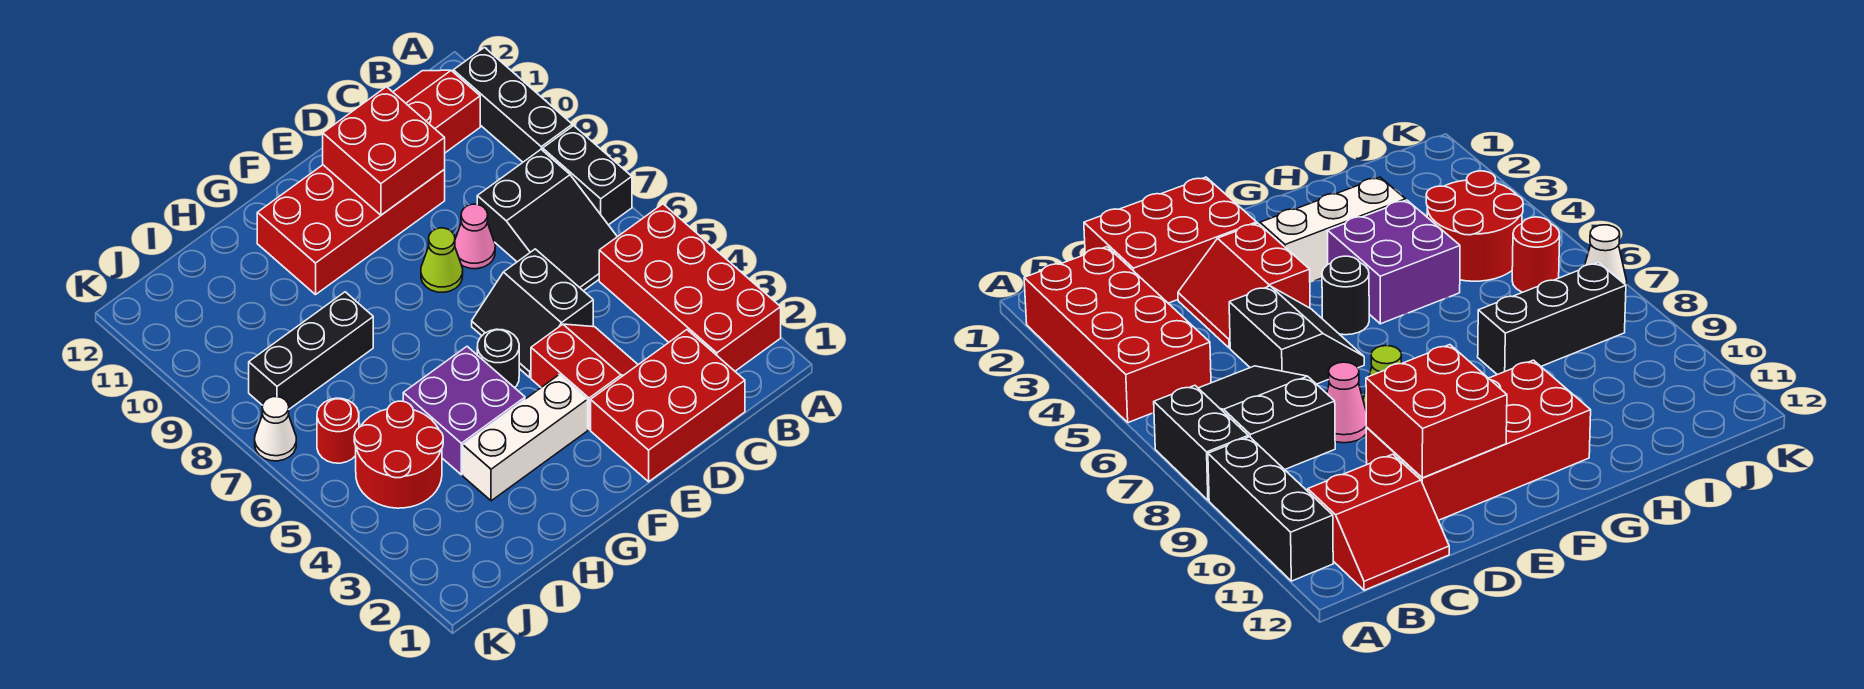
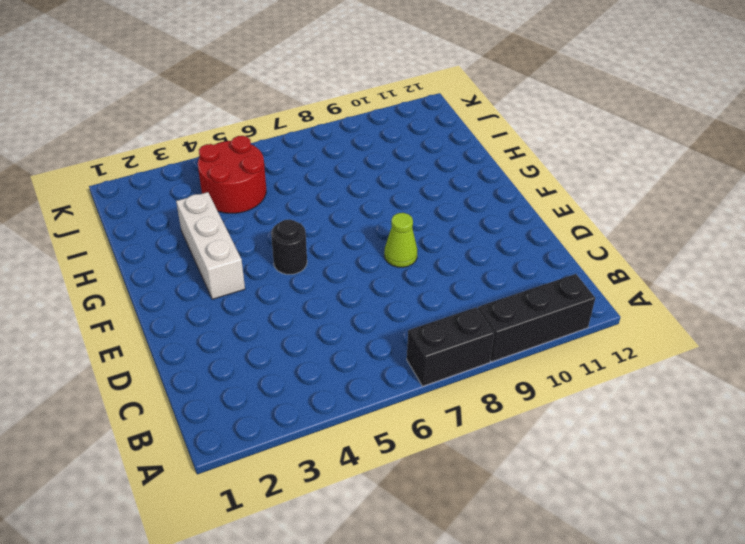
none -> red brick A2:B5 level 1
none -> black slope B6:C8 level 1 top 8
none -> red slope B11:C12 level 1 top 11

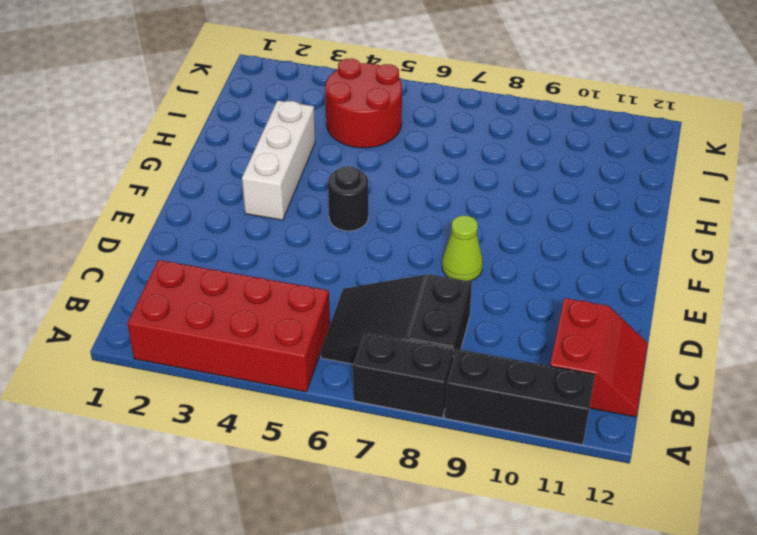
none -> red brick C1:E2 level 1
none -> red slope D3:E4 level 1 top E
none -> black slope D5:E6 level 1 top D

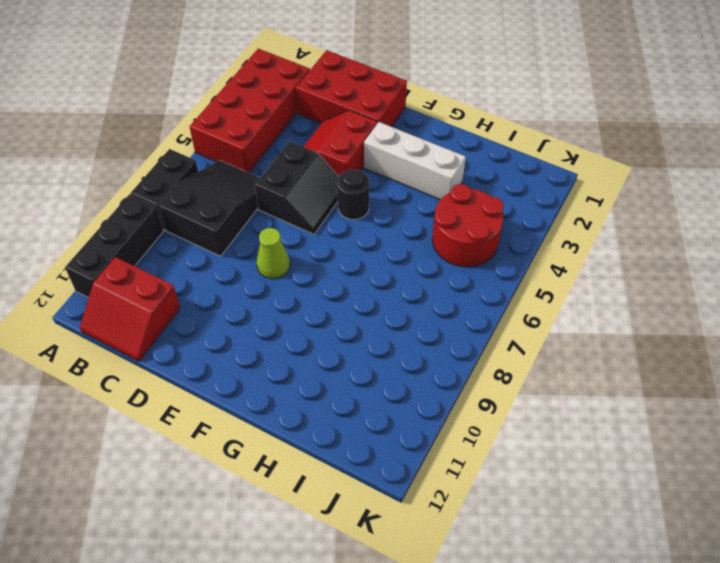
none -> pink cone D8 level 1
none -> red brick D10:G11 level 1
none -> purple brick G4:H5 level 1

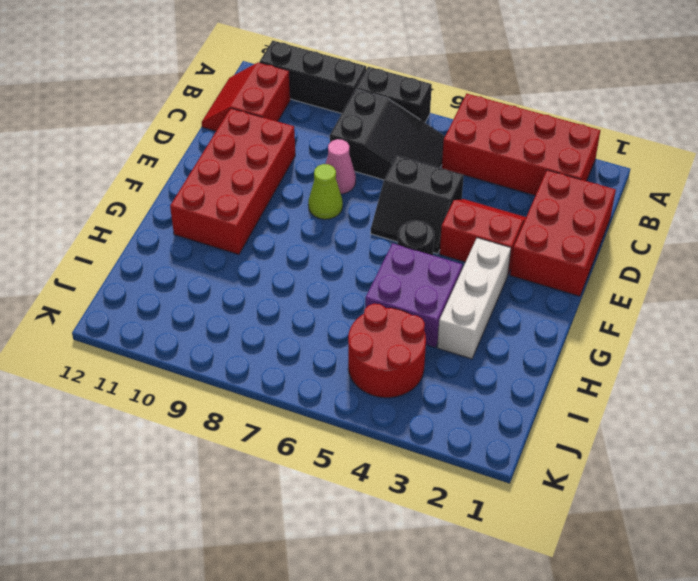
none -> black brick H8:J8 level 1
none -> red round brick J6 level 1
none -> white cone K7 level 1

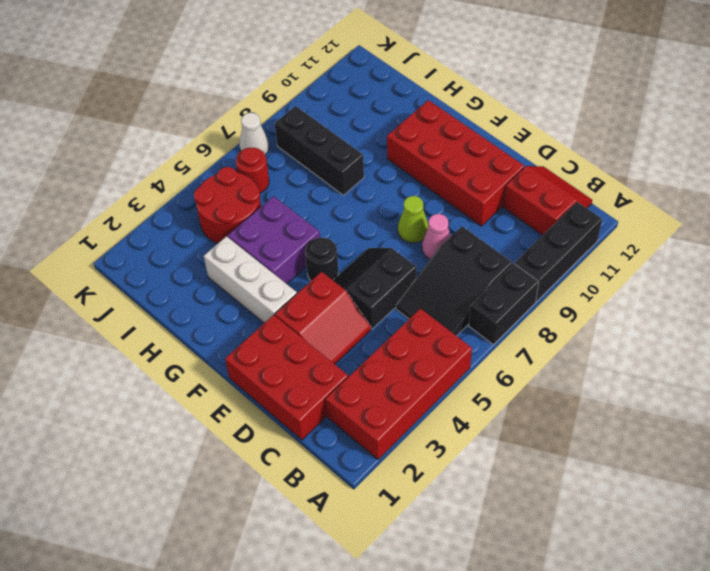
none -> red brick D10:E11 level 2

